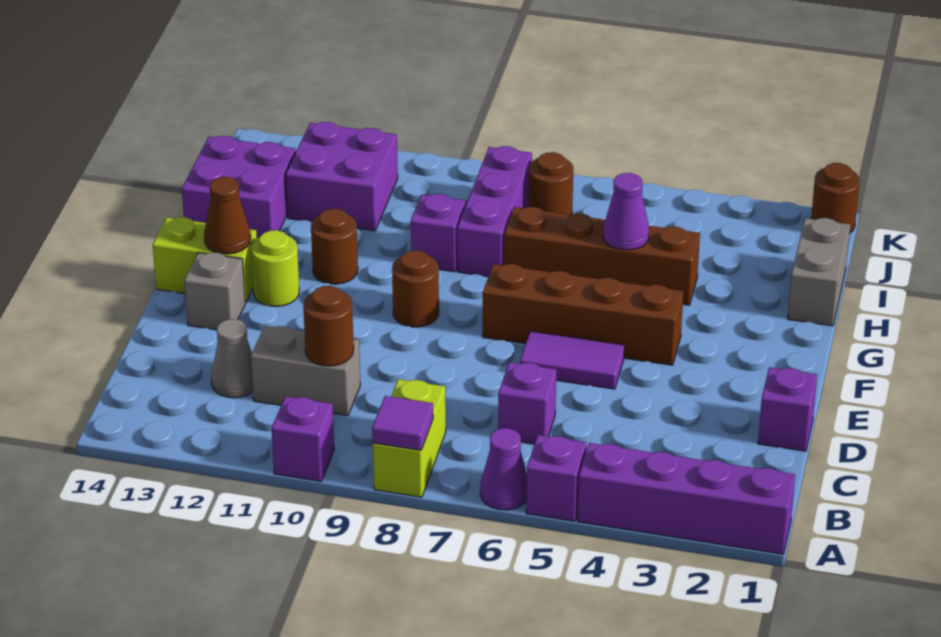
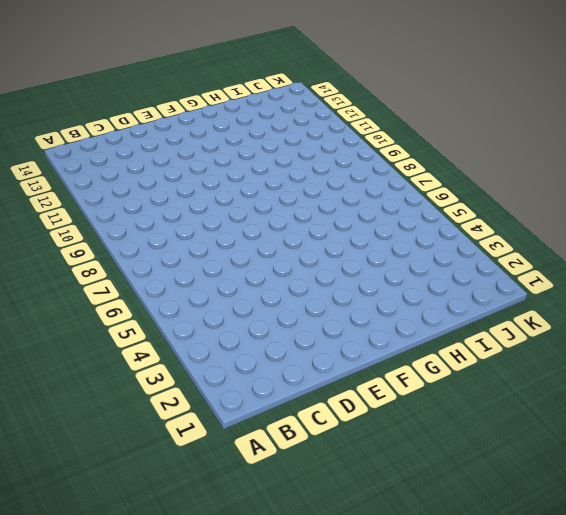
none -> purple brick A1:A4 level 1
none -> purple brick A5 level 1
none -> purple cone A6 level 1

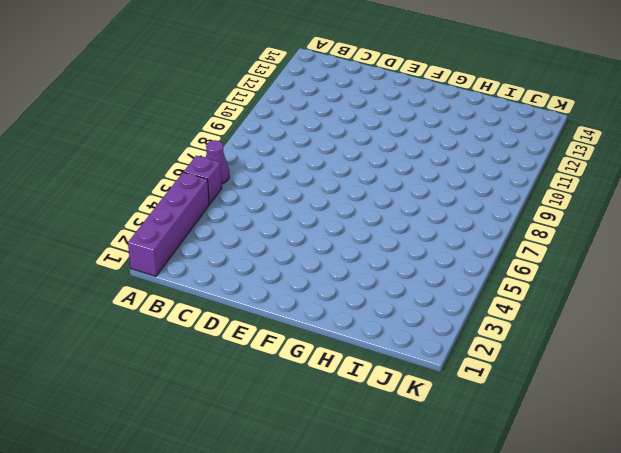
none -> lime brick A8:B8 level 1
none -> purple brick A10 level 1
none -> purple brick C6 level 1

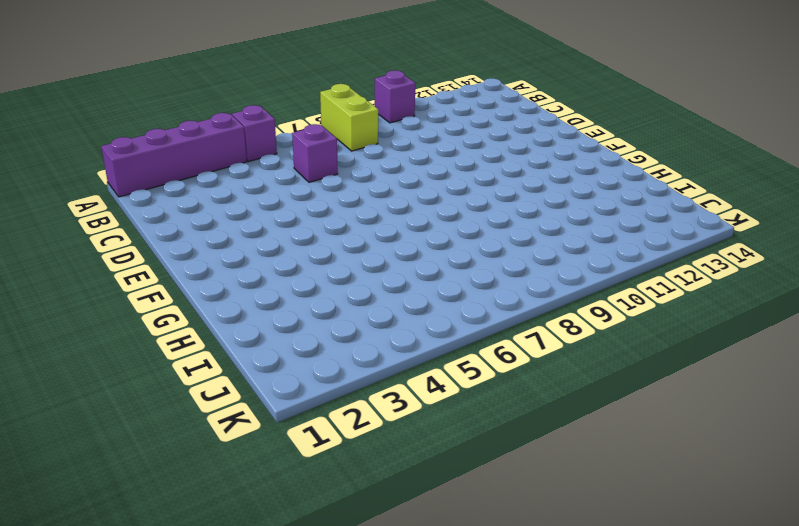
none -> purple cone A6 level 1
none -> grey brick C10:C11 level 1
none -> grey cone C12 level 1

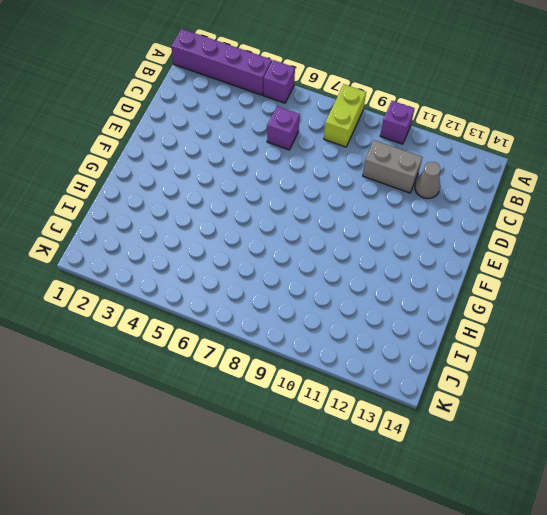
none -> purple cone A6 level 1
none -> purple brick D1 level 1
none -> purple tile E5:E6 level 1

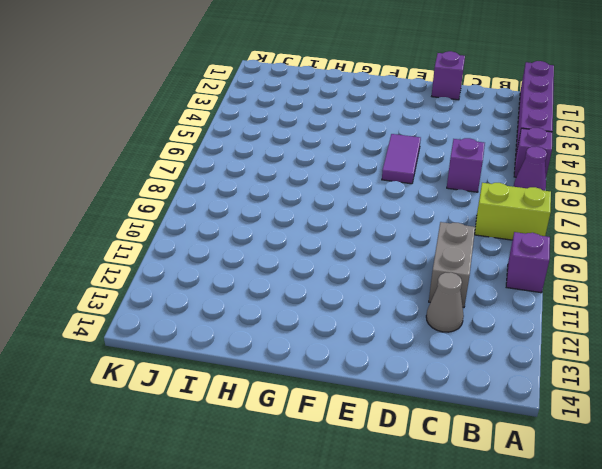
none -> grey brick E13 level 1
none -> brown brick F4:F7 level 1
none -> brown round brick F9 level 1

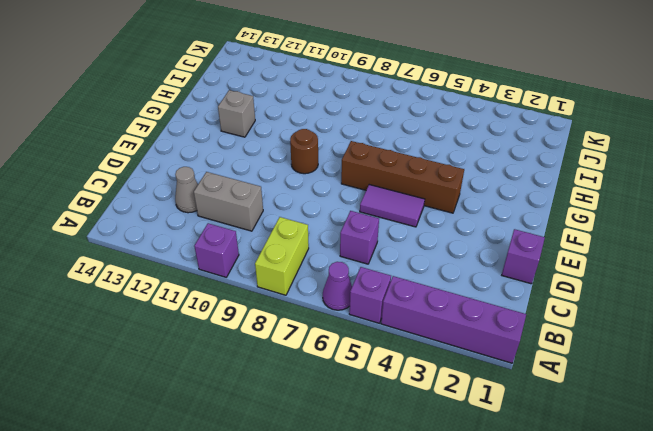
grey brick G12 level 1 -> grey brick E13 level 1
none -> lime round brick F12 level 1
none -> lime brick F13:F14 level 1
none -> brown round brick G11 level 1

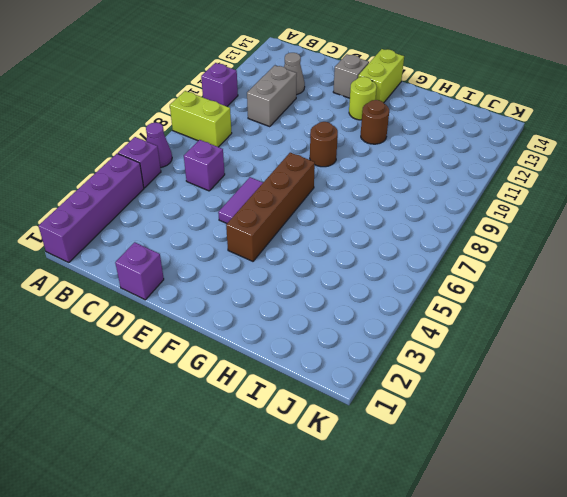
none -> grey brick H1:I1 level 1
none -> brown brick H4:H7 level 1
none -> purple brick H8:J8 level 1

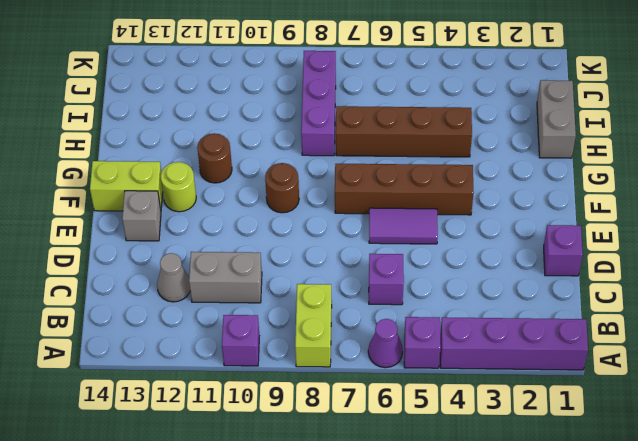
none -> purple brick H9 level 1
none -> purple brick H13:I14 level 1
none -> purple brick I11:J12 level 1

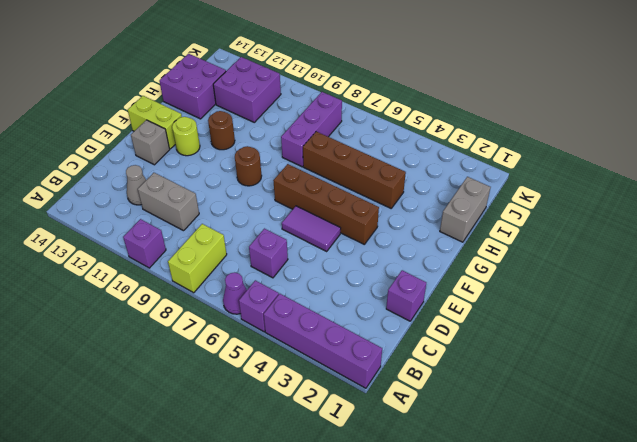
none -> purple brick H9 level 1
none -> brown round brick J7 level 1
none -> brown round brick K1 level 1

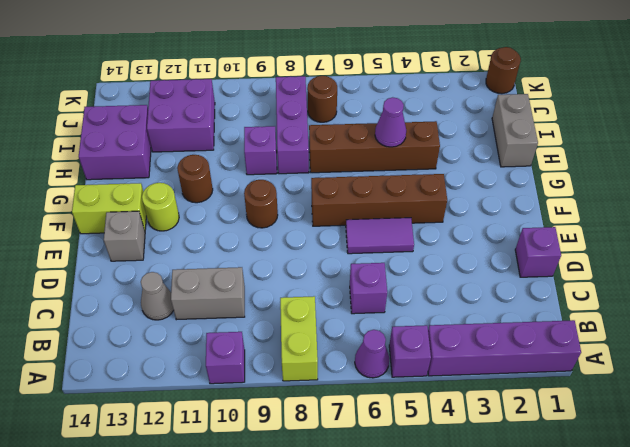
none -> purple tile A8 level 2
none -> brown round brick C10 level 2
none -> brown cone F13 level 2

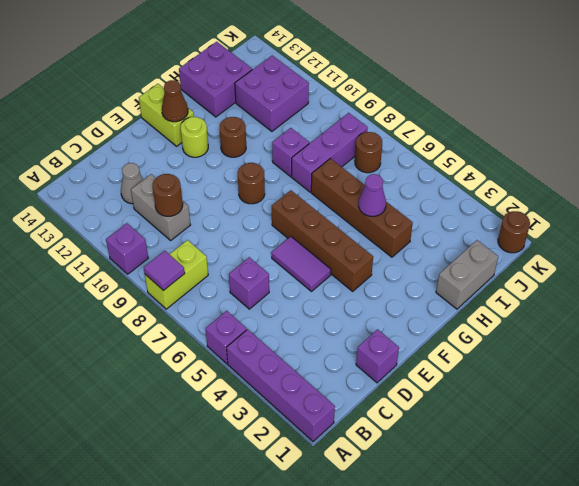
none -> purple cone A6 level 1
none -> grey brick E13 level 1

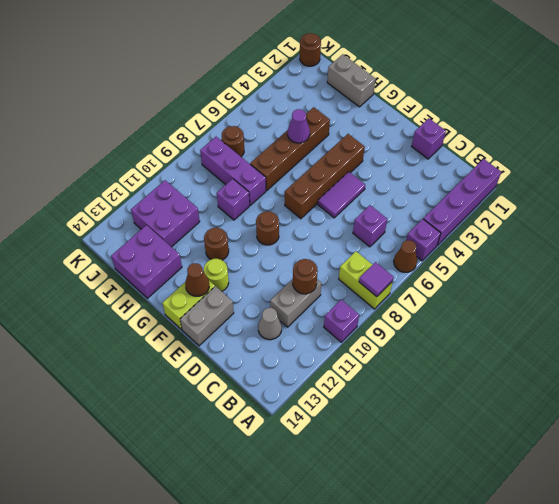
brown cone A6 level 1 -> purple cone A6 level 1
grey brick E13:E14 level 1 -> grey brick E13 level 1

